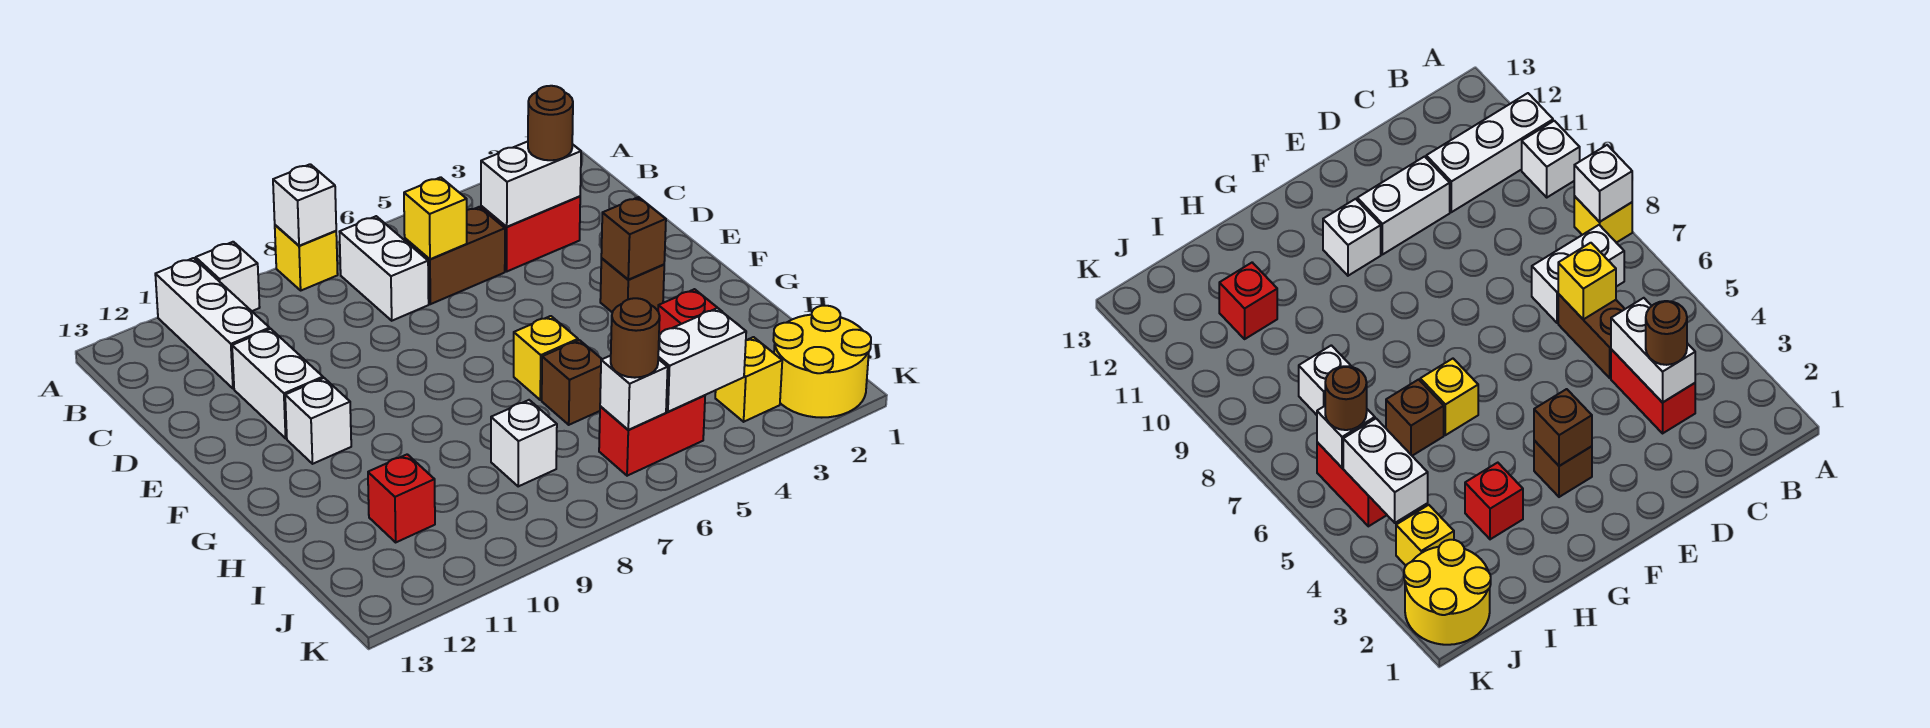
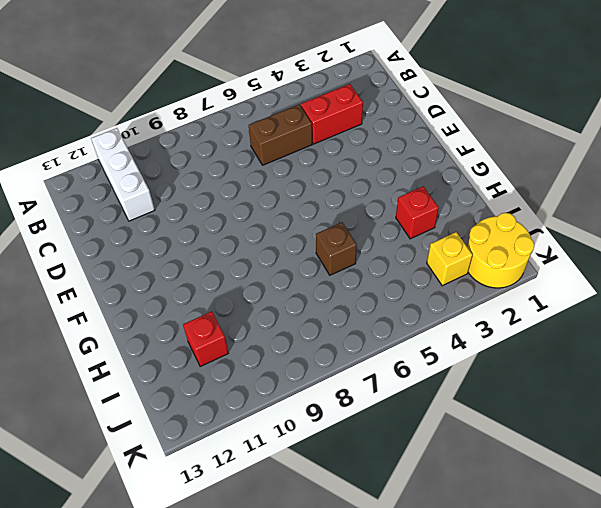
none -> yellow brick A8 level 1
none -> white brick A10 level 1
none -> white brick B7:C7 level 1

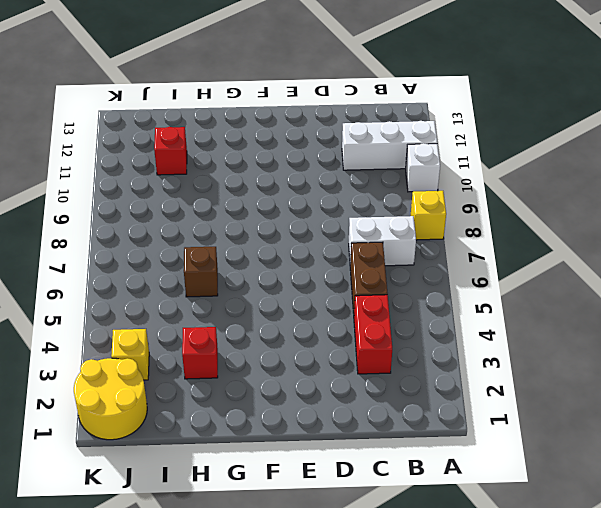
none -> white brick D11:E11 level 1
none -> brown brick F3 level 1
none -> white brick F11 level 1

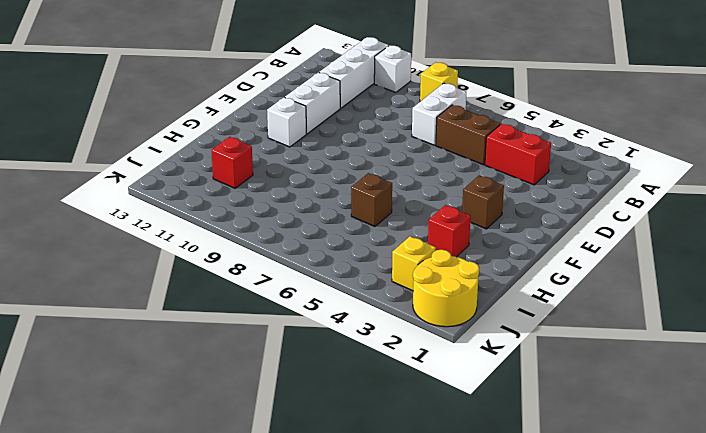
none -> yellow brick G6 level 1
none -> white brick I8 level 1
none -> red brick J5:J6 level 1

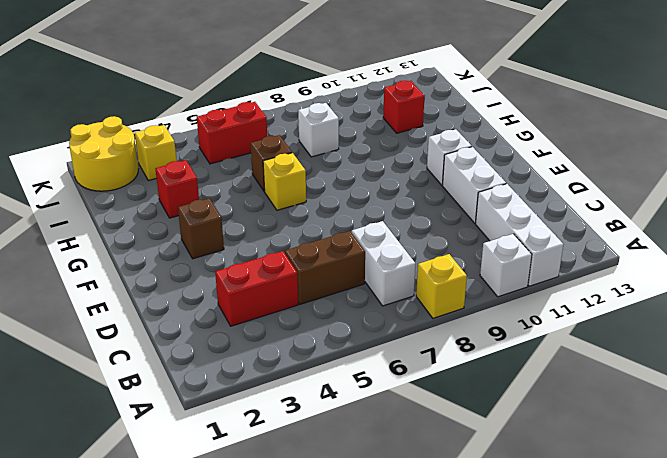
none -> white brick A8 level 2
none -> white brick C3:C4 level 2
none -> yellow brick C6 level 2

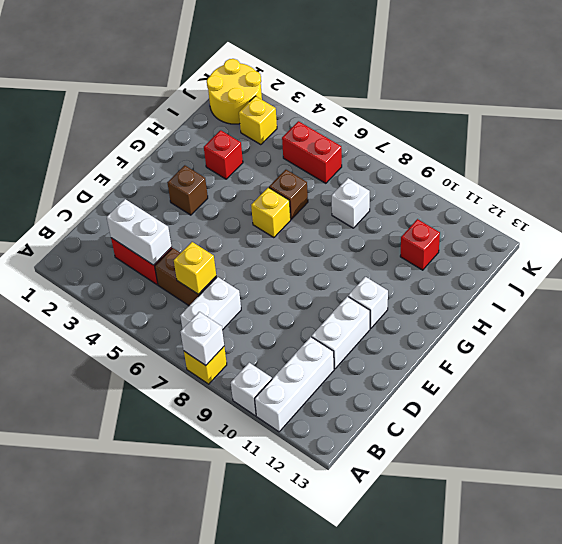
none -> brown brick F3 level 2
none -> white brick J4:J5 level 2
none -> white brick J6 level 2

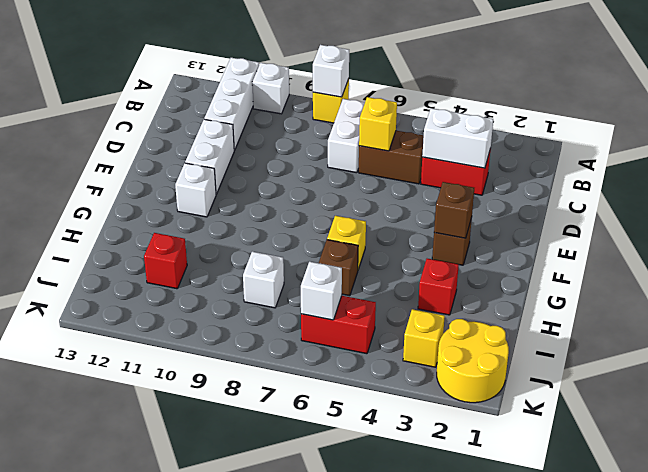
none -> white brick J4:J5 level 2
none -> brown round brick C3 level 3
none -> brown round brick J6 level 3

